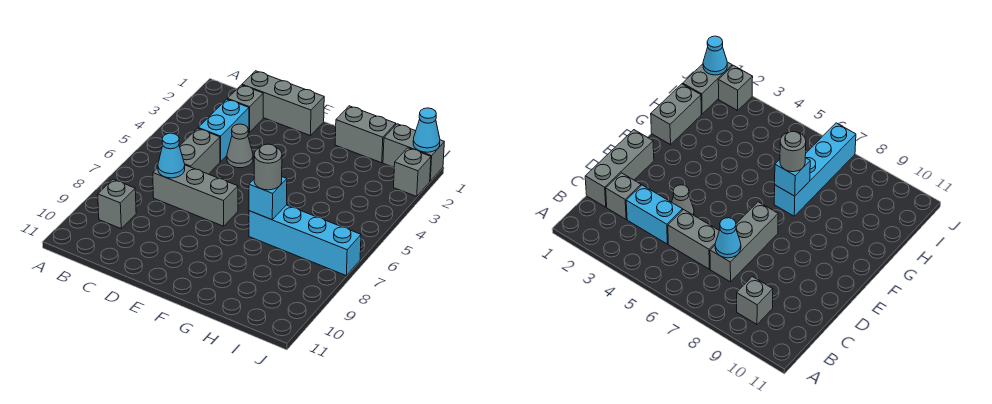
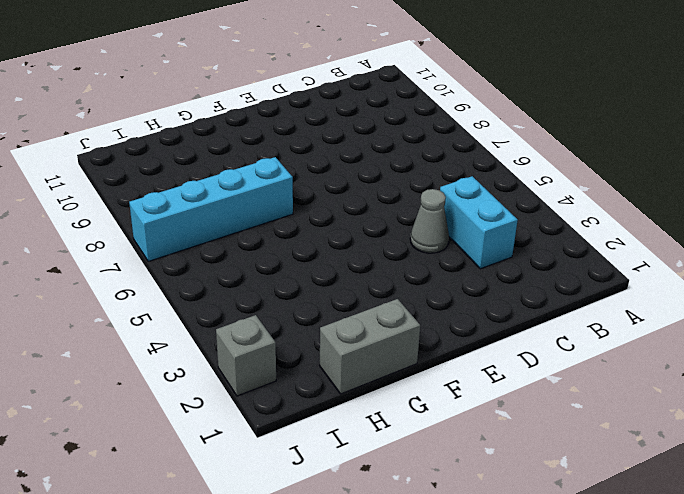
none -> grey brick B9 level 1
none -> grey brick C1:E1 level 1
none -> grey brick C2 level 1

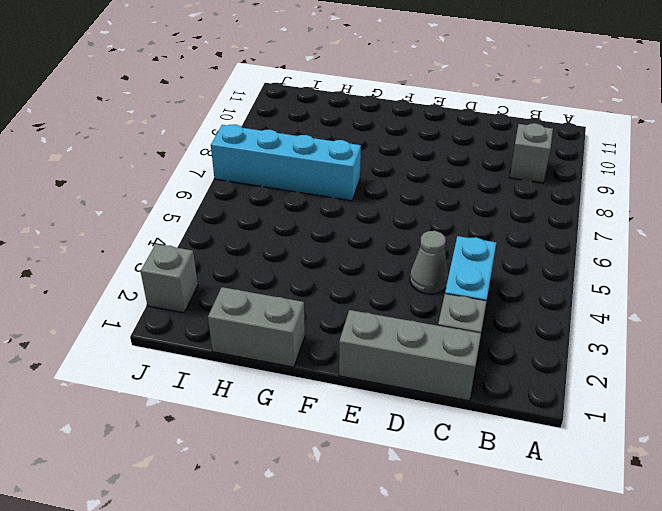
none -> grey brick C5:C6 level 1
none -> grey brick C7:E7 level 1
none -> grey brick I1:J1 level 1

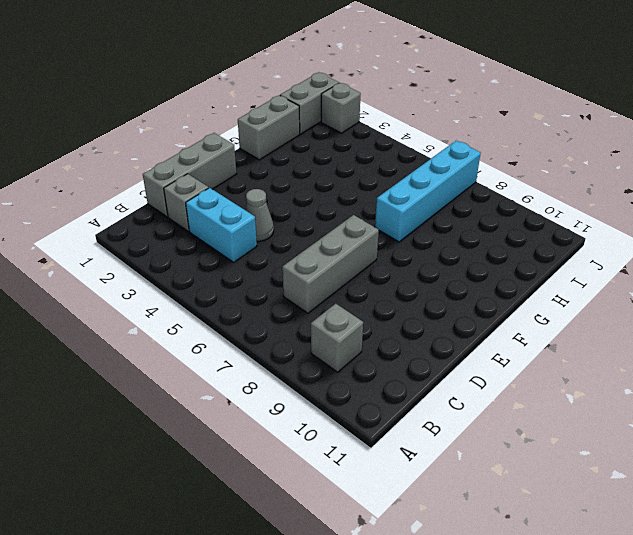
none -> grey brick C5:C6 level 1
none -> cyan cone C7 level 2
none -> cyan brick G7 level 2

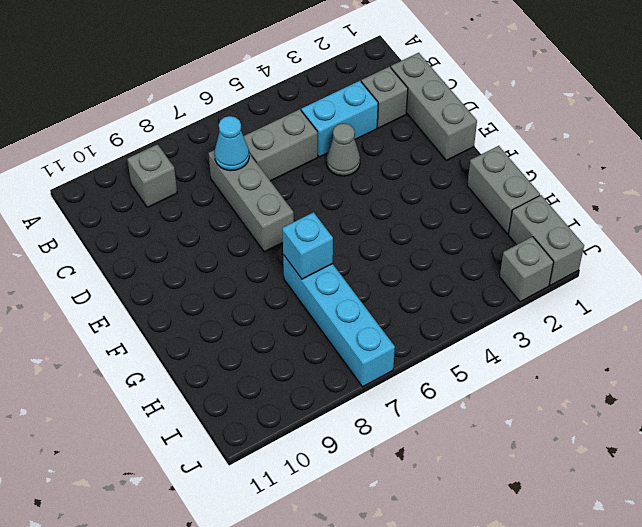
none -> cyan cone J1 level 2
none -> grey round brick G7 level 3

